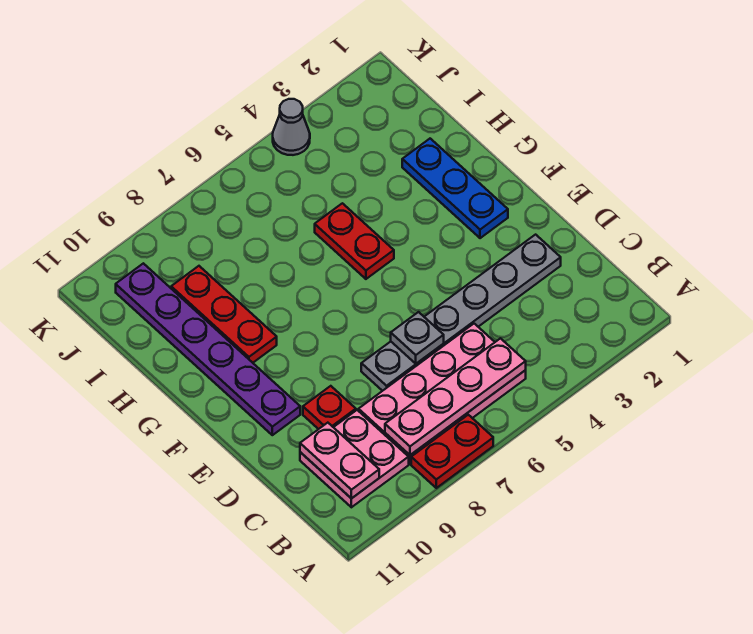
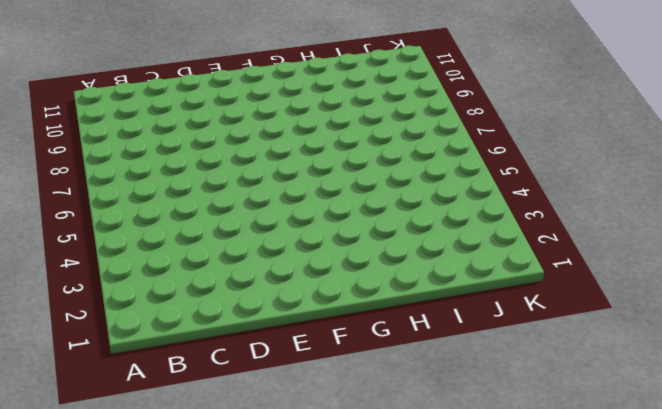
none -> red plate A7:A8 level 1
none -> pink plate B5:C8 level 1
none -> pink plate B9:C10 level 1

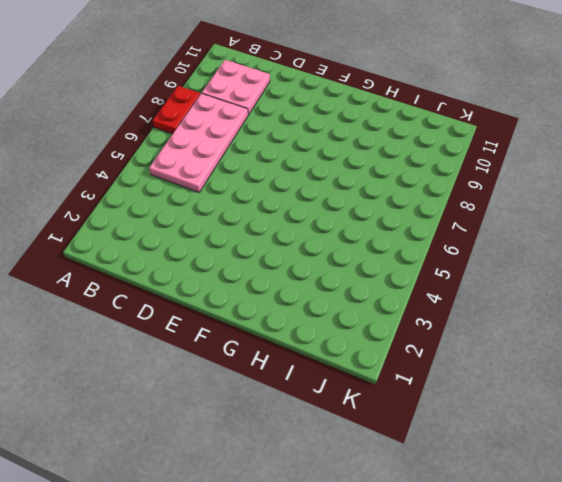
none -> grey plate D2:D7 level 1
none -> red plate D9 level 1
none -> purple plate E10:J10 level 1

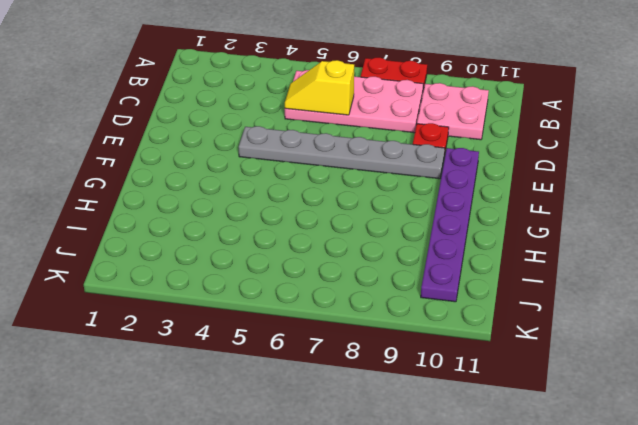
yellow slope C5:C6 level 2 top 6 -> none
grey plate E4:E9 level 1 -> grey plate D2:D7 level 1
none -> blue plate F2:H2 level 1
none -> red plate G5:H5 level 1
none -> red plate G9:I9 level 1

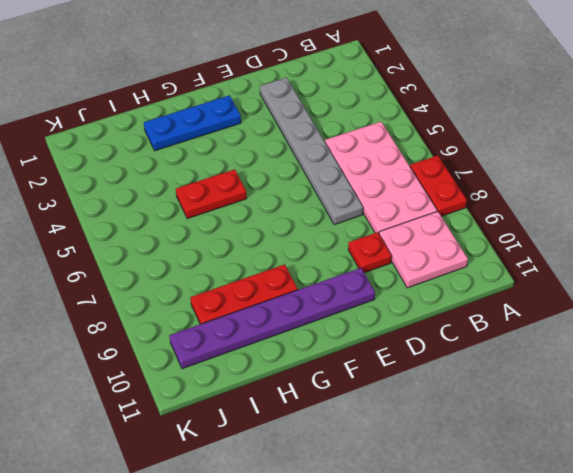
none -> grey cone K4 level 1
none -> pink plate B5:B8 level 2
none -> pink plate B10:C10 level 2

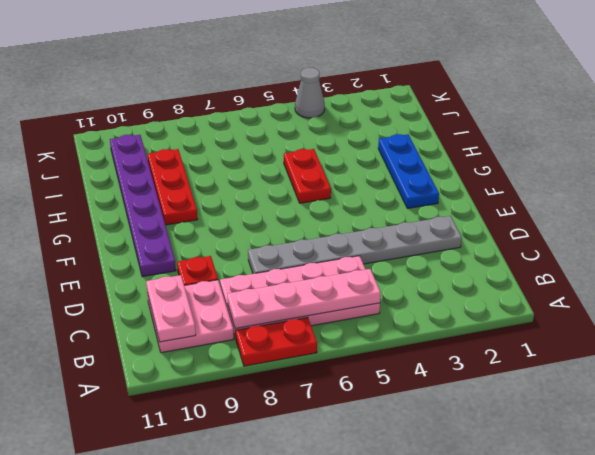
none -> grey plate D6 level 2

